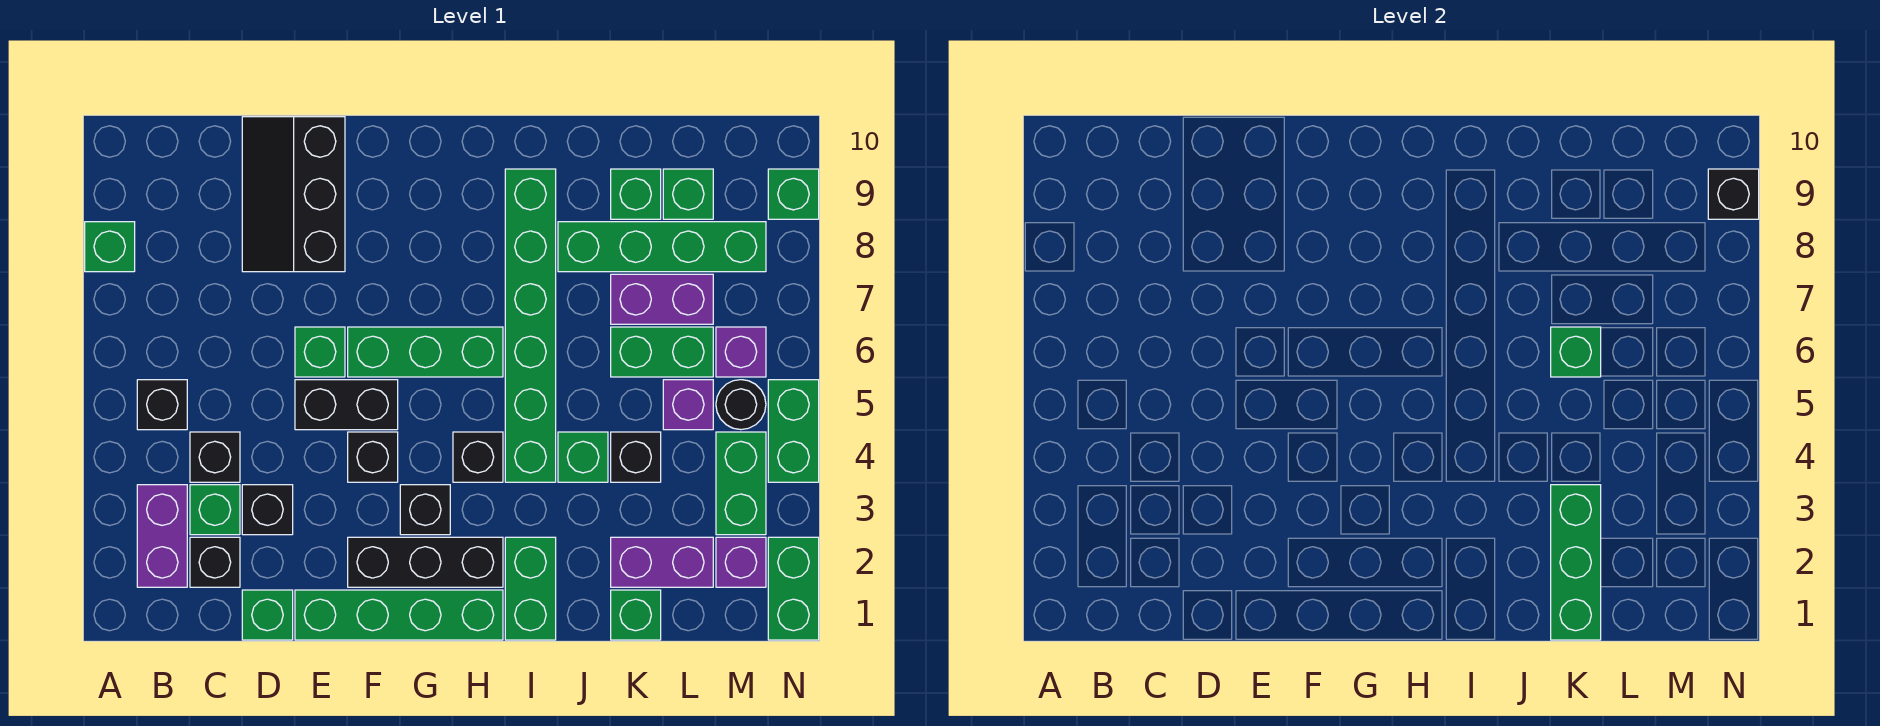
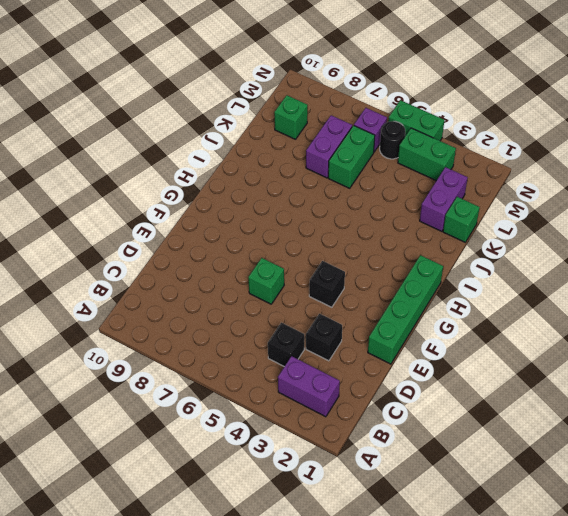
none -> green brick A8 level 1
none -> black brick B5 level 1
none -> black brick C2 level 1
none -> green brick C3 level 1

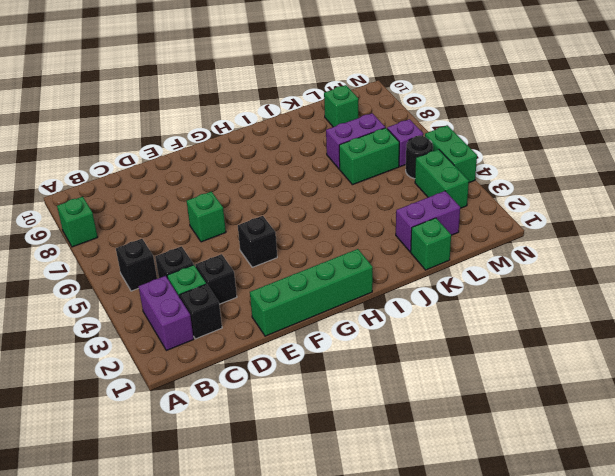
none -> green brick D1 level 1
none -> black slope D8:E10 level 1 top E
none -> black brick E5:F5 level 1
none -> black brick F2:H2 level 1

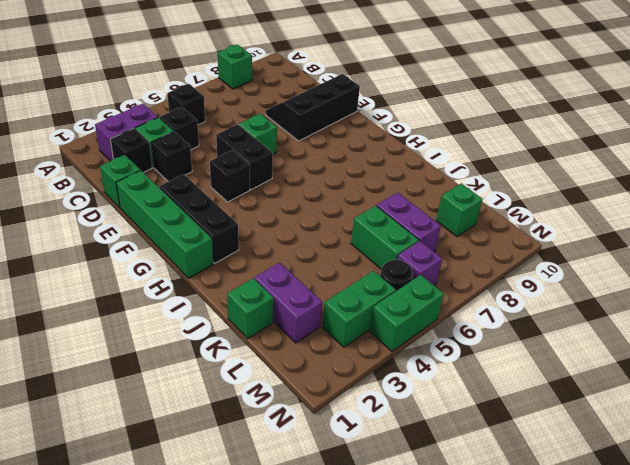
none -> green brick F6:H6 level 1
none -> black brick G3 level 1
none -> black brick H4 level 1
none -> green brick I1:I2 level 1

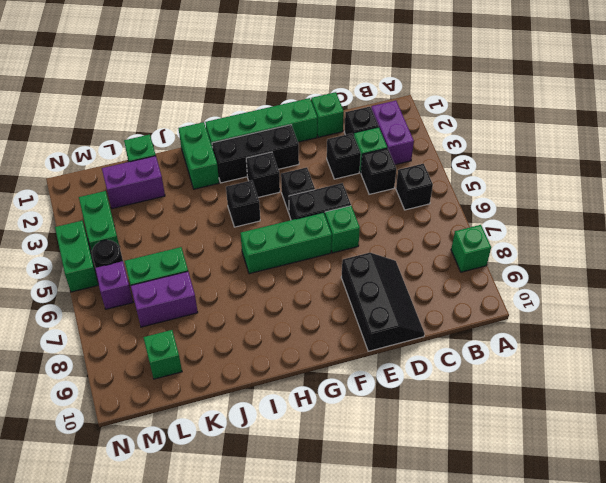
none -> green brick I4:I9 level 1
none -> green brick J4 level 1
none -> green brick J8:M8 level 1
none -> black brick K4 level 1

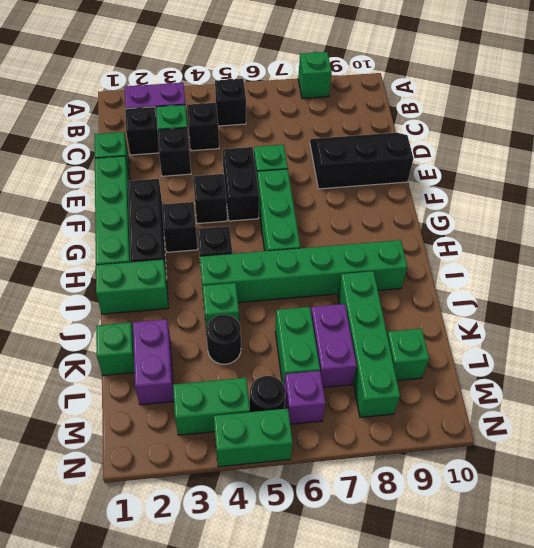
black round brick K4 level 1 -> black brick K4 level 1
none -> green brick K9 level 1
none -> purple brick L5 level 1
none -> purple brick M2 level 1
none -> green brick N1:N2 level 1

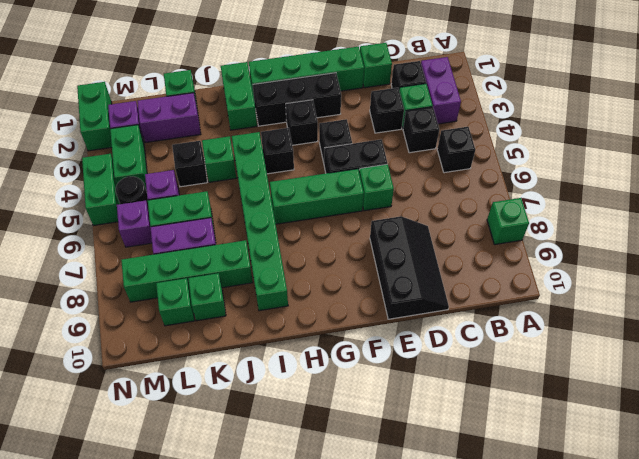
none -> green brick N9 level 1
none -> green brick K1:K3 level 2
none -> green brick K6 level 2
none -> black brick N9 level 2

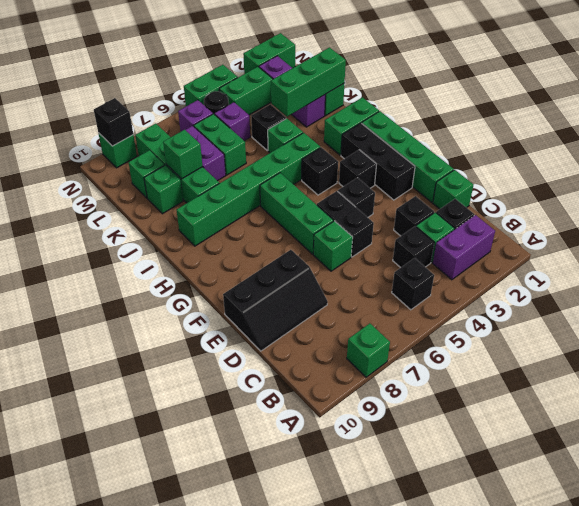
green brick K8 level 2 -> green brick K6 level 2

